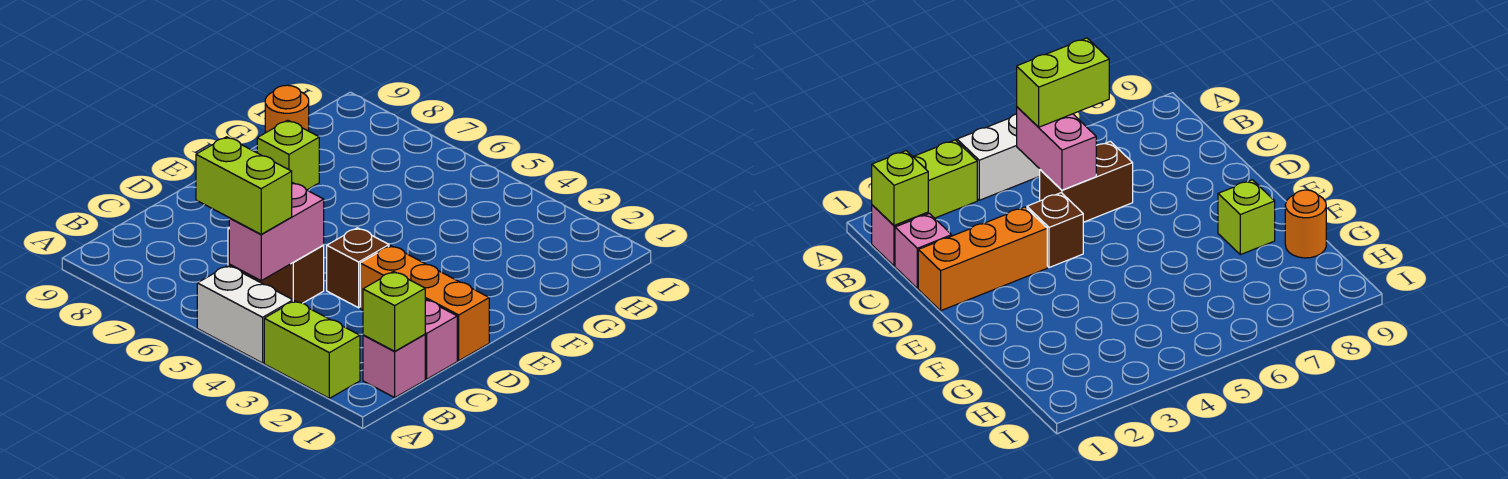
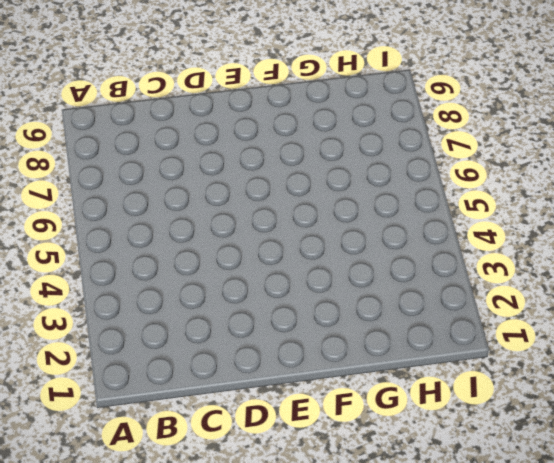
none -> lime brick A2:A3 level 1
none -> white brick A4:A5 level 1
none -> pink brick B1 level 1

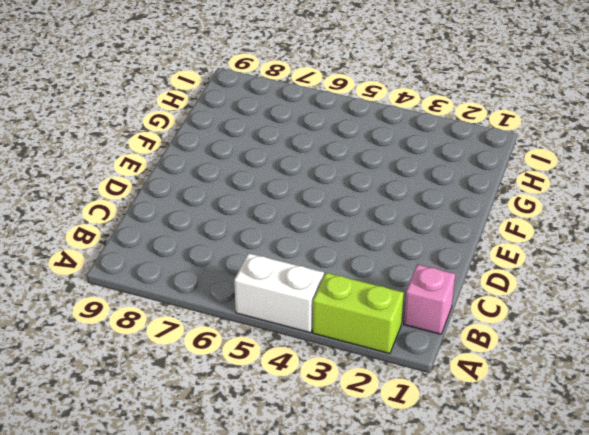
none -> pink brick C1 level 1
none -> brown brick C5:C6 level 1
none -> orange brick D1:D3 level 1

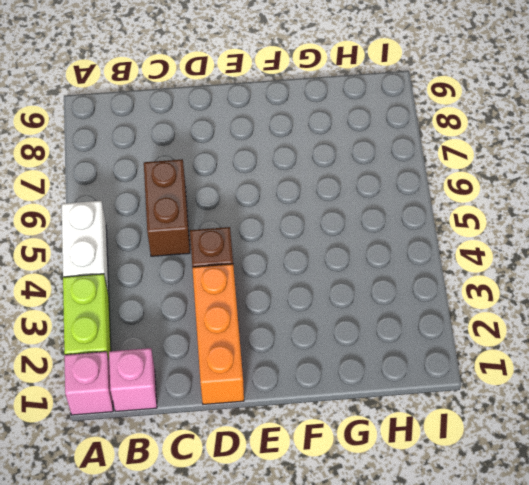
pink brick A1 level 1 -> pink brick C1 level 1
none -> lime brick F8 level 1
none -> orange round brick G9 level 1
none -> lime brick B1 level 2

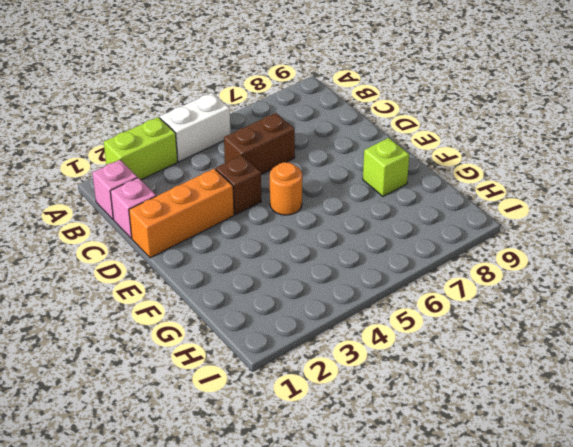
orange round brick E5 level 1 -> orange round brick G9 level 1
none -> lime brick B1 level 2
none -> pink brick B5:C5 level 2
none -> lime brick B5:B6 level 3

